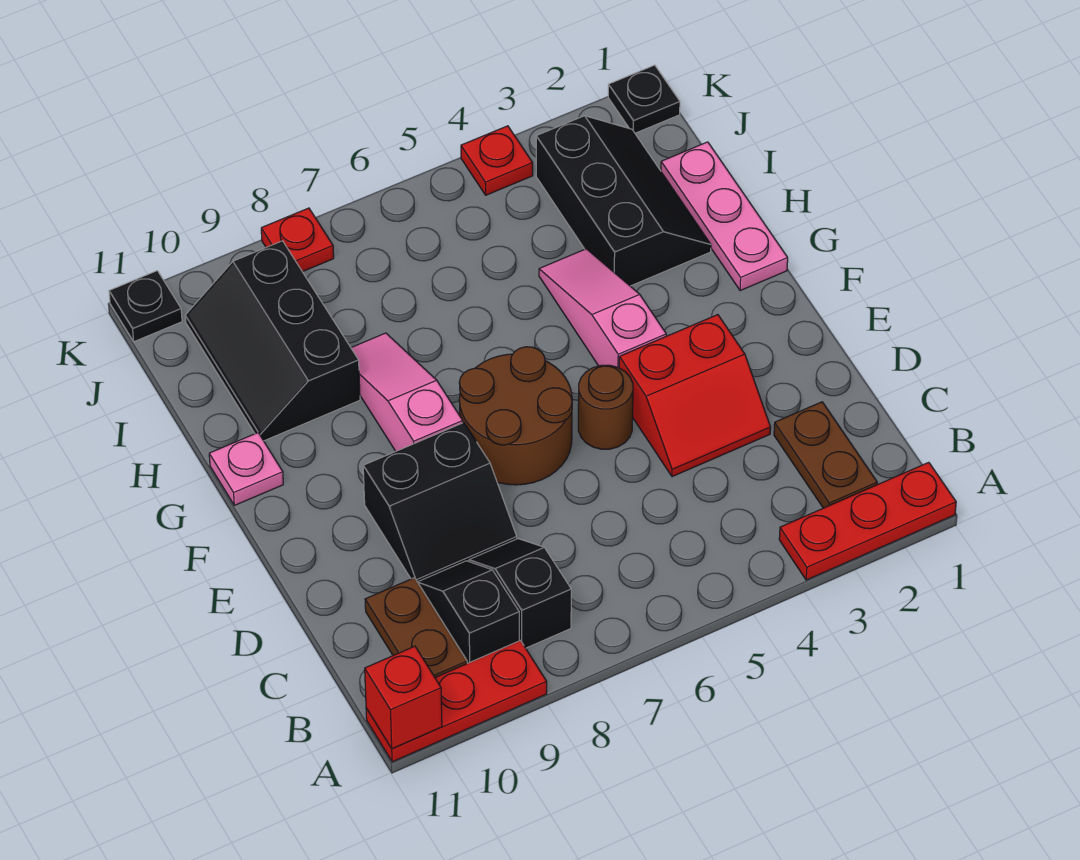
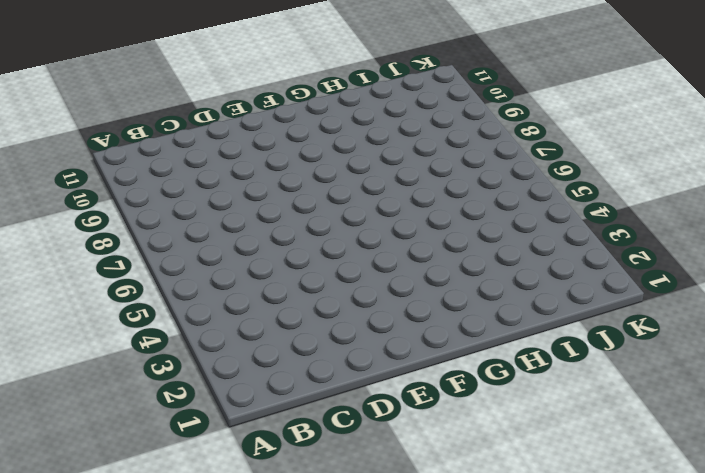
none -> red plate A1:A3 level 1
none -> red plate A9:A11 level 1
none -> brown plate B2:C2 level 1

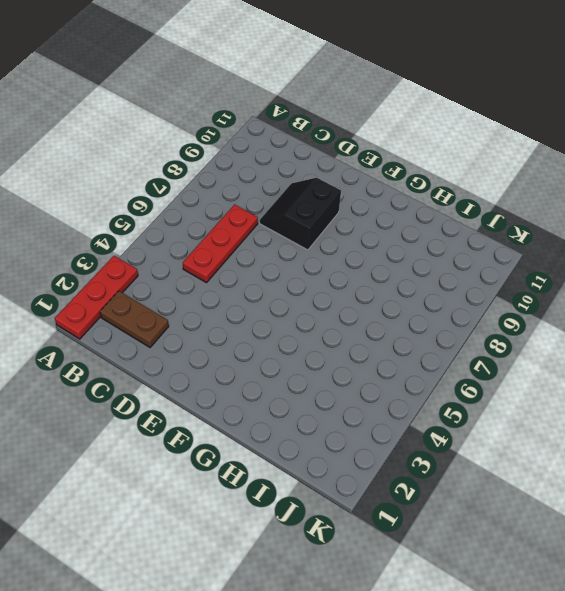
red plate C5:C7 level 1 -> red plate A9:A11 level 1
none -> black slope B8:C8 level 1 top B
none -> black slope B9:C9 level 1 top B
none -> brown plate B10:C10 level 1

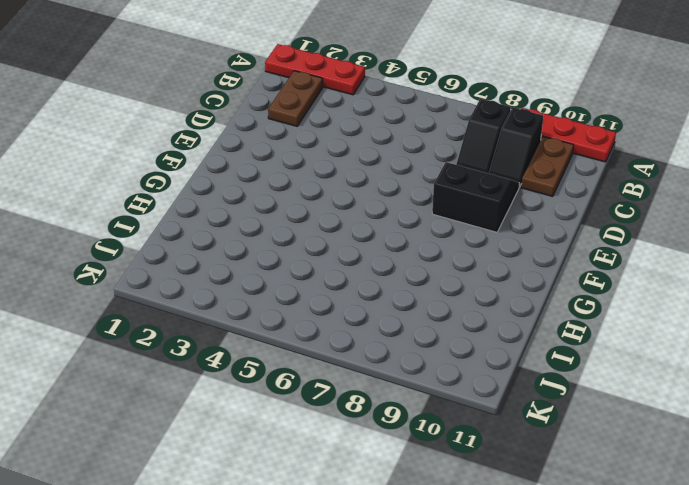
none -> red slope D3:E4 level 1 top E
none -> brown round brick E5 level 1
none -> brown round brick E6:F7 level 1

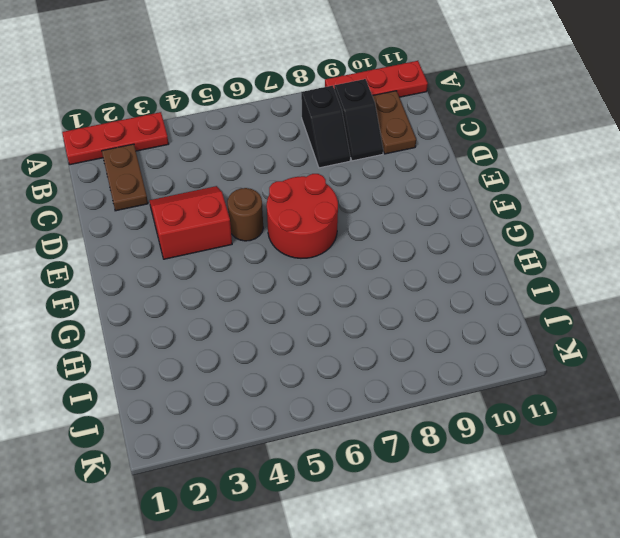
red round brick E6:F7 level 1 -> brown round brick E6:F7 level 1
none -> black slope D8:E9 level 1 top E
none -> pink slope F4:H4 level 1 top F
none -> pink slope F8:H8 level 1 top F

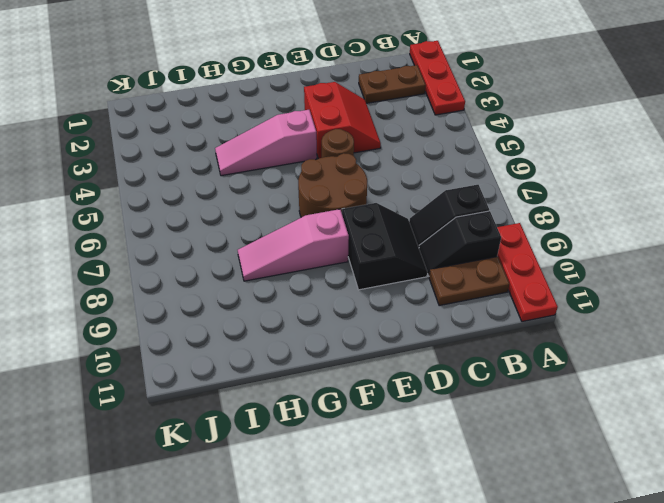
none -> pink plate G1:I1 level 1
none -> pink plate G11 level 1
none -> black slope H2:J3 level 1 top 3

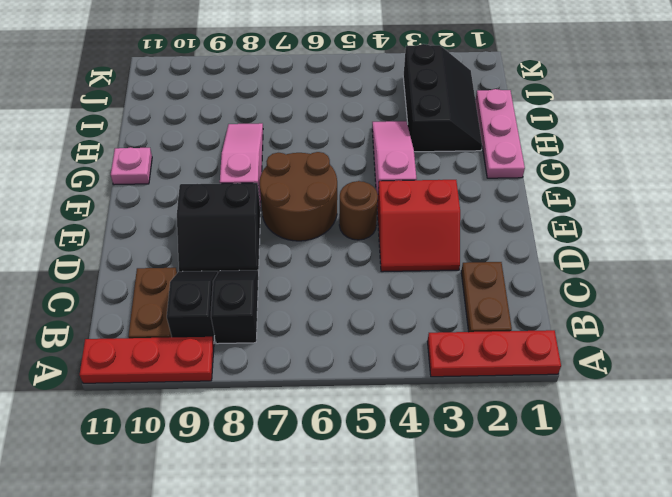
none -> black slope H9:J10 level 1 top 9
none -> black plate K1 level 1
none -> red plate K4 level 1

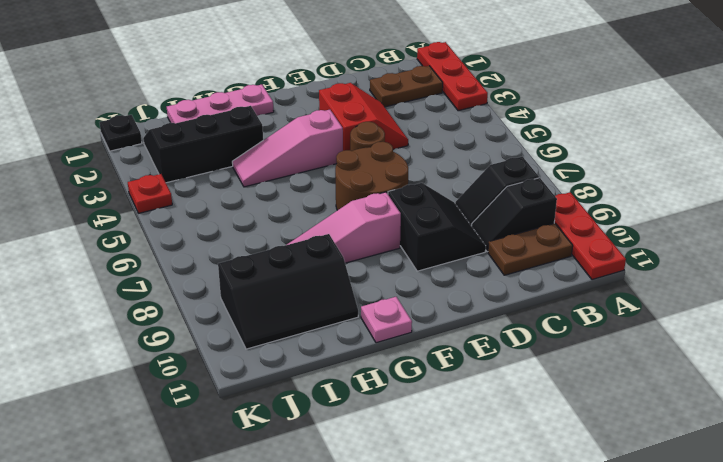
none -> red plate K8 level 1
none -> black plate K11 level 1
none -> red brick A11 level 2

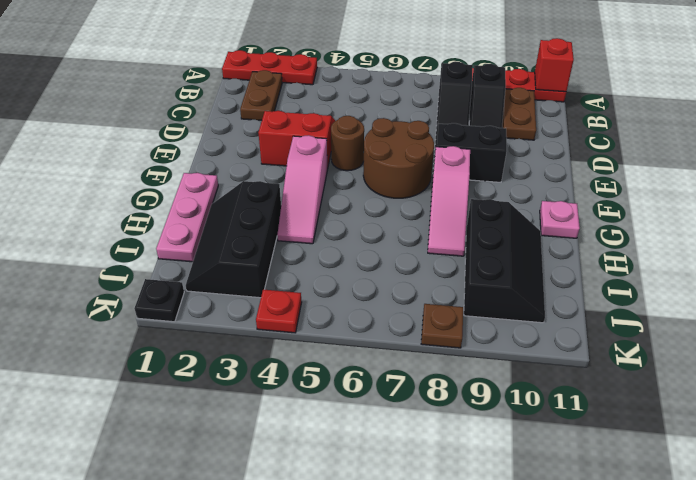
brown plate K8 level 1 -> red plate K8 level 1
none -> black plate K11 level 1

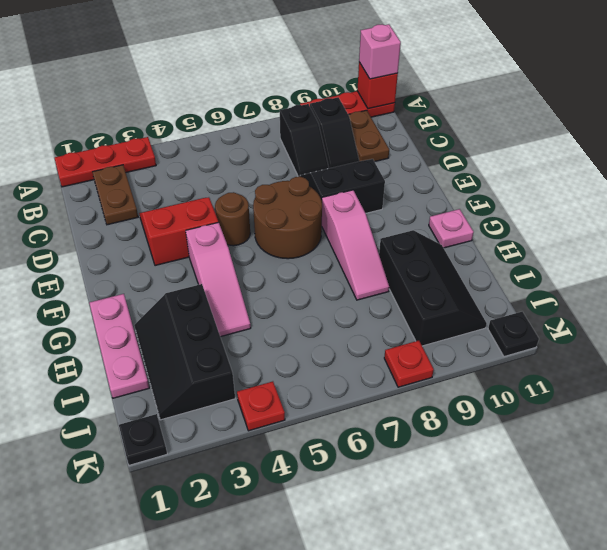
pink brick A11 level 3 -> none

